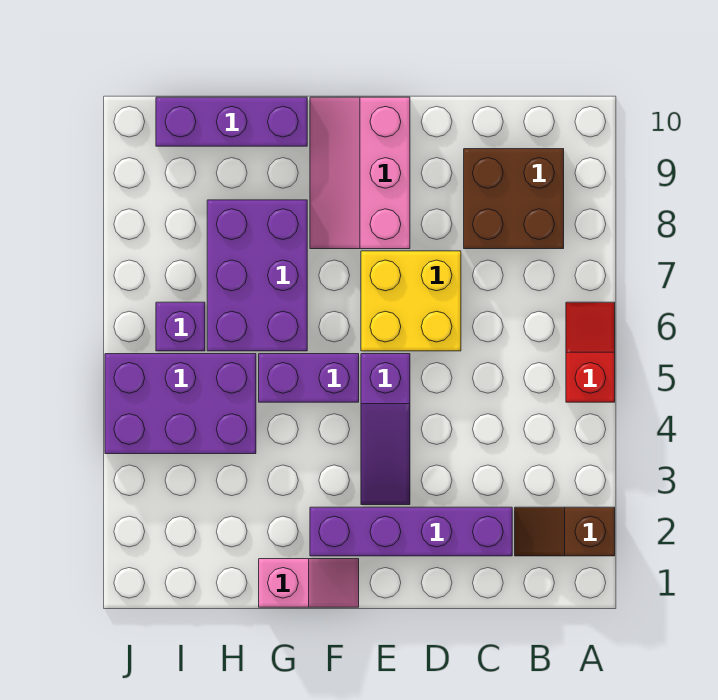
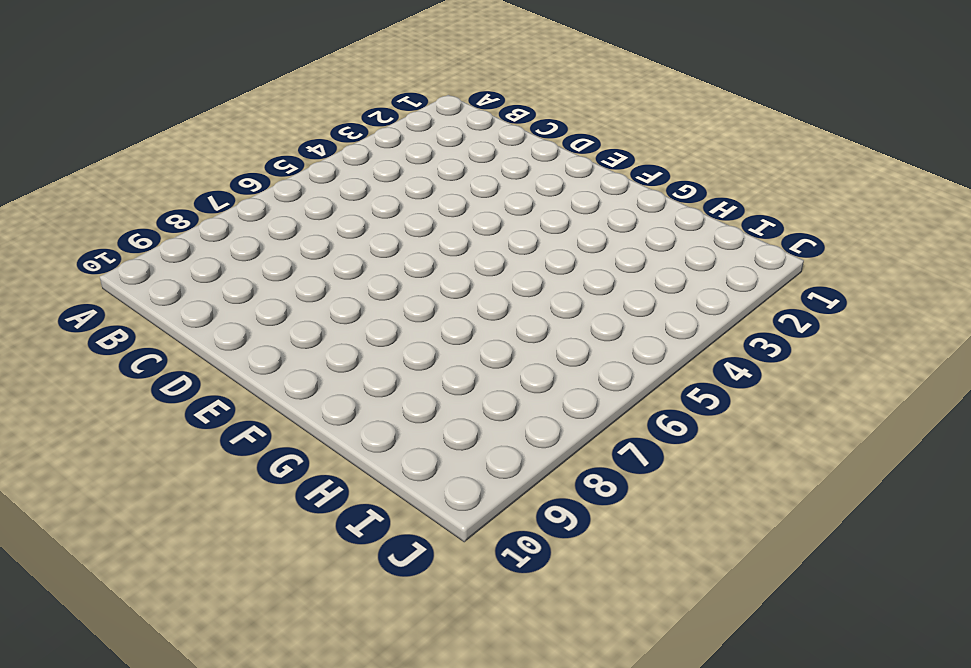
none -> brown slope A2:B2 level 1 top A
none -> red slope A5:A6 level 1 top 5
none -> brown brick B8:C9 level 1

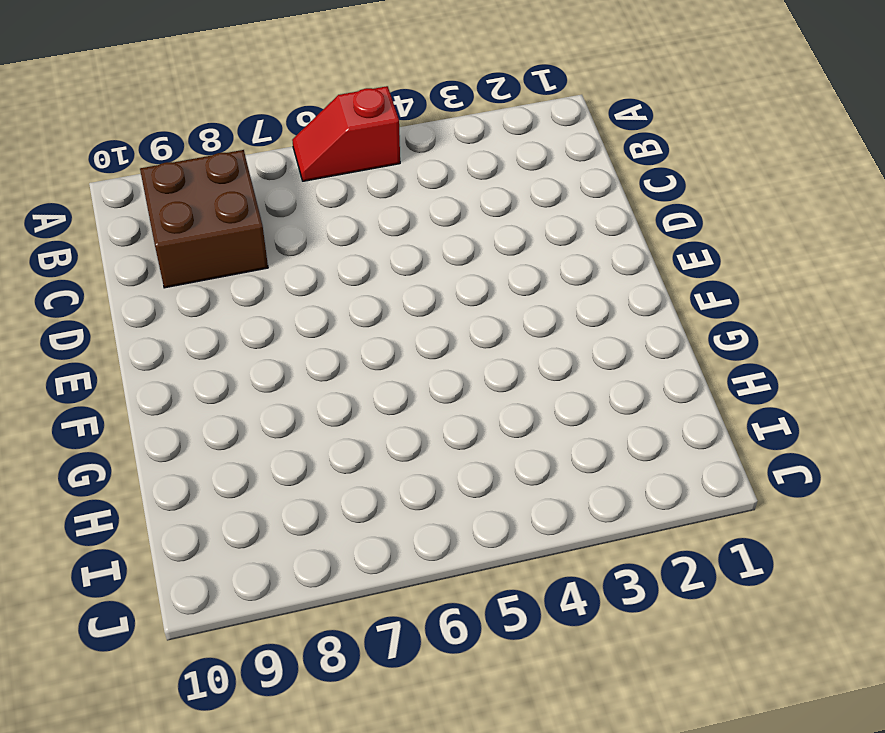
none -> brown slope A2:B2 level 1 top A
none -> purple brick C2:F2 level 1
none -> yellow brick D6:E7 level 1

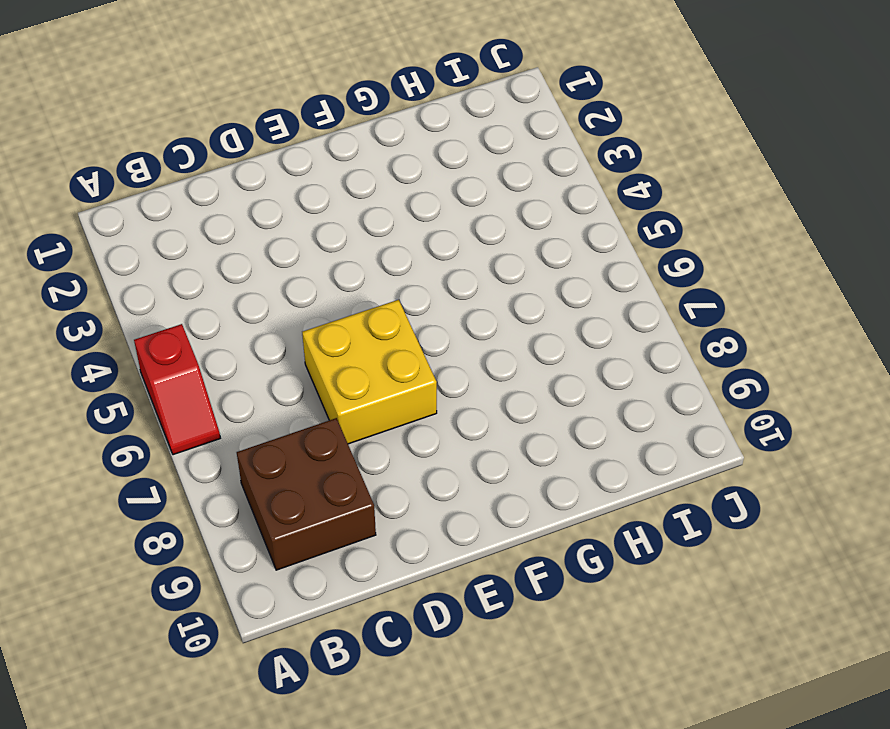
none -> brown slope A2:B2 level 1 top A
none -> purple brick C2:F2 level 1
none -> purple slope E3:E5 level 1 top 5

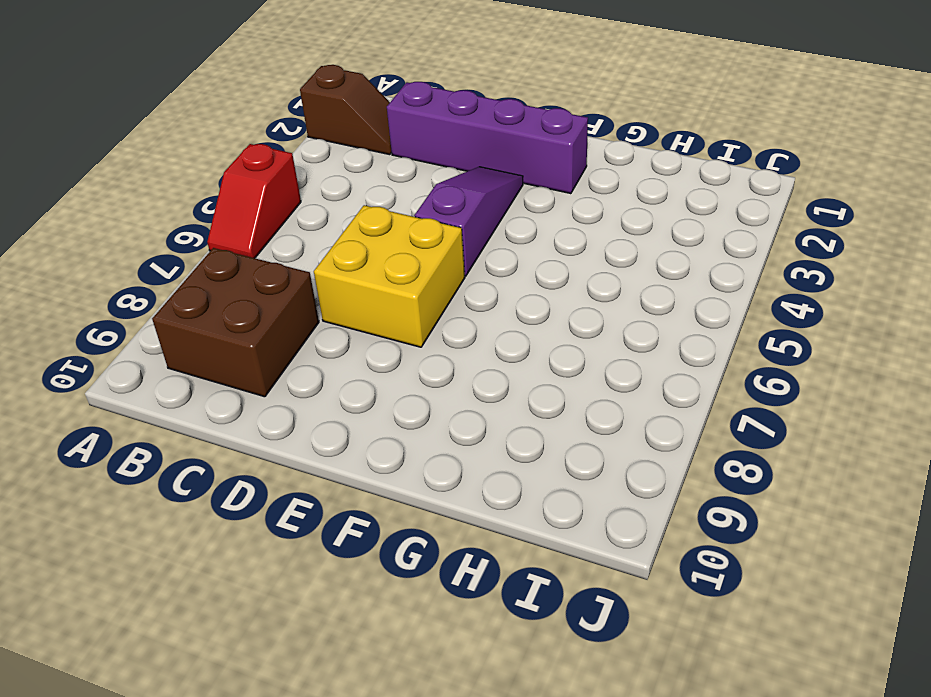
none -> pink slope E8:F10 level 1 top E
none -> pink slope F1:G1 level 1 top G
none -> purple brick F5:G5 level 1

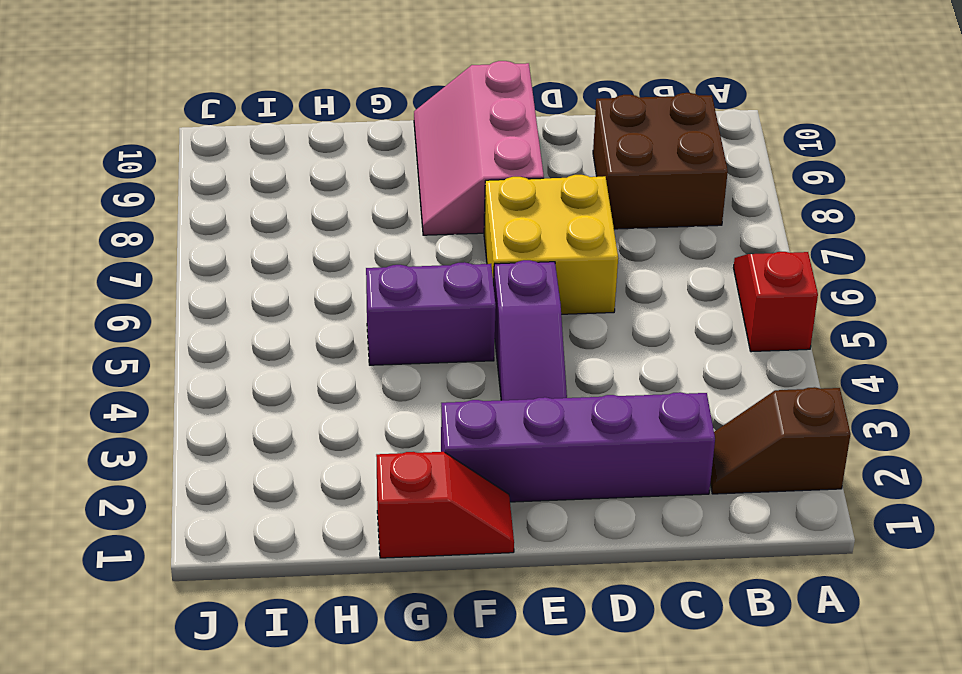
red slope F1:G1 level 1 top G -> pink slope F1:G1 level 1 top G
none -> purple brick G6:H8 level 1
none -> purple brick G10:I10 level 1
none -> purple brick H4:J5 level 1

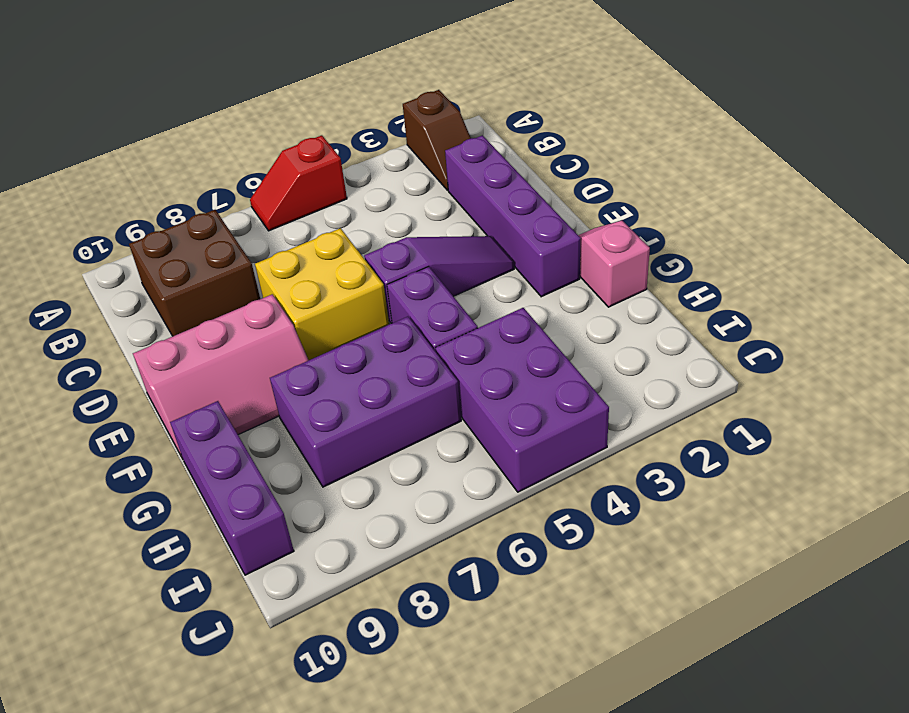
none -> purple brick I6 level 1

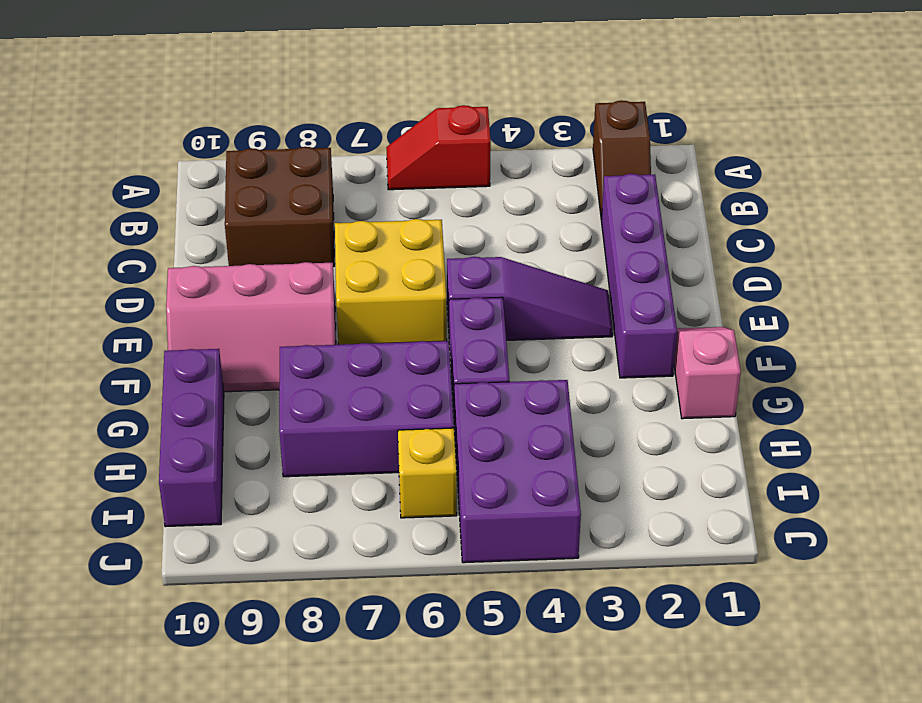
yellow brick I6 level 1 -> purple brick I6 level 1

